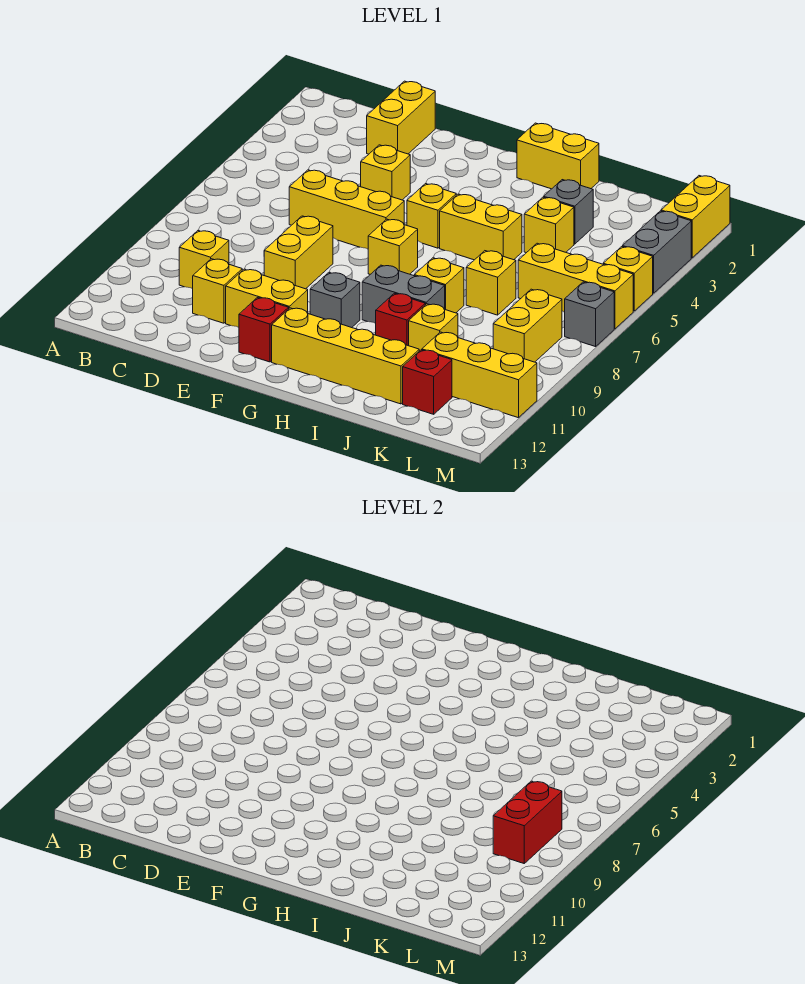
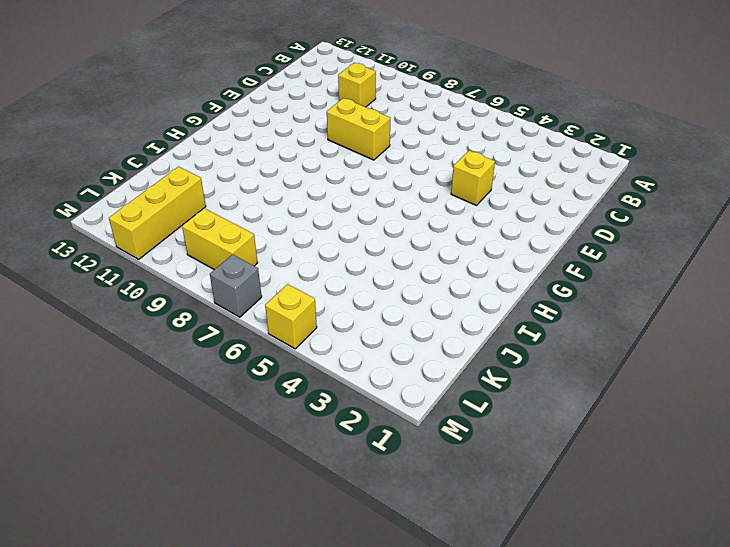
none -> yellow brick D1:D2 level 1
none -> yellow brick D6:F6 level 1
none -> yellow brick D11 level 1
none -> yellow brick E11:F11 level 1

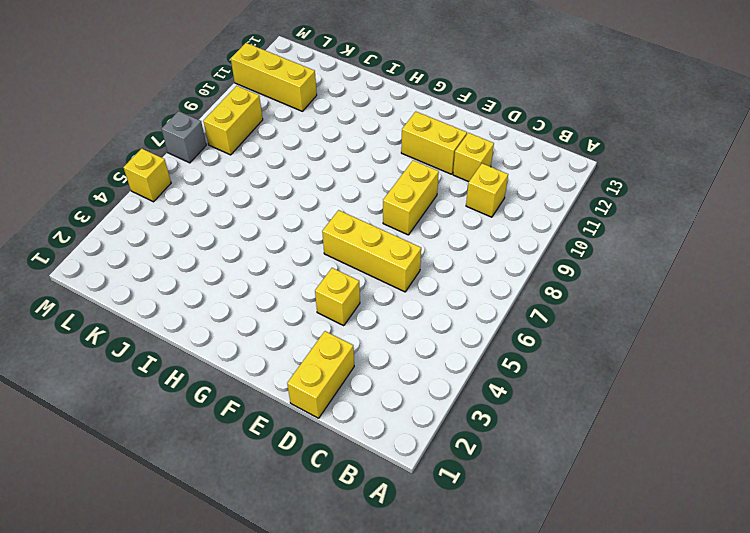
none -> red brick F12 level 1
none -> yellow brick G5 level 1
none -> yellow brick G7 level 1
none -> grey brick G10 level 1

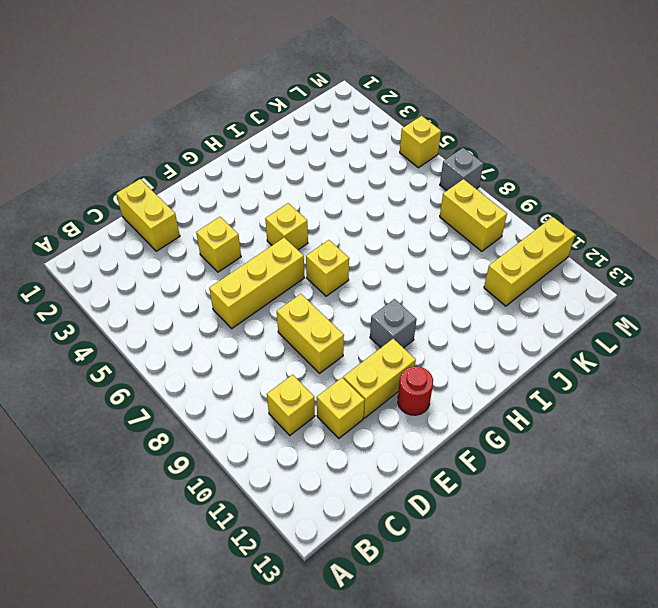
red round brick F12 level 1 -> red brick F12 level 1
none -> yellow brick G12:J12 level 1
none -> yellow brick H1:I1 level 1
none -> yellow brick H5:I5 level 1
none -> grey brick H9:I9 level 1

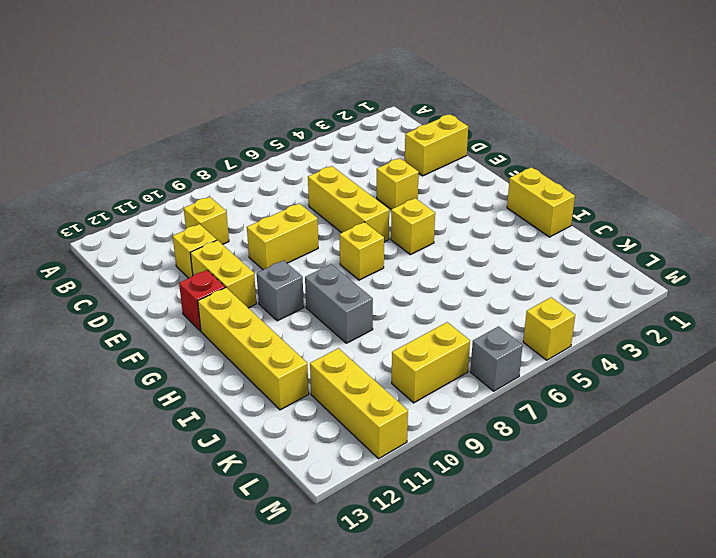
none -> yellow brick H5:I5 level 1
none -> yellow brick I8 level 1
none -> red brick I10 level 1
none -> grey brick J3 level 1

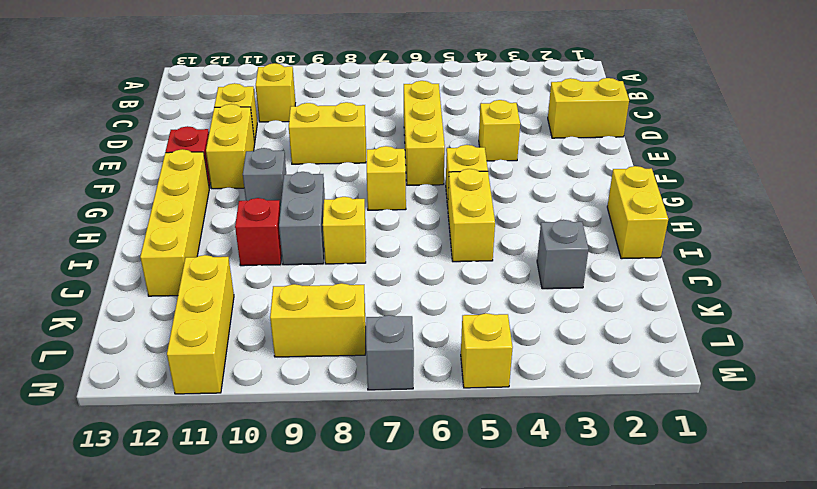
none -> yellow brick J4 level 1
none -> yellow brick J7 level 1
none -> yellow brick J10 level 1
none -> yellow brick K6:M6 level 1

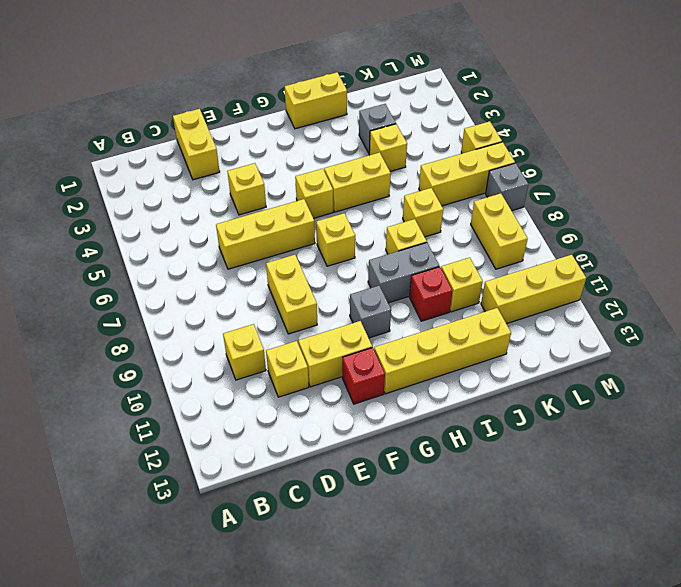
none -> red brick K12 level 1
none -> yellow brick M1:M2 level 1
none -> grey brick M3:M4 level 1
none -> red brick L8:L9 level 2

